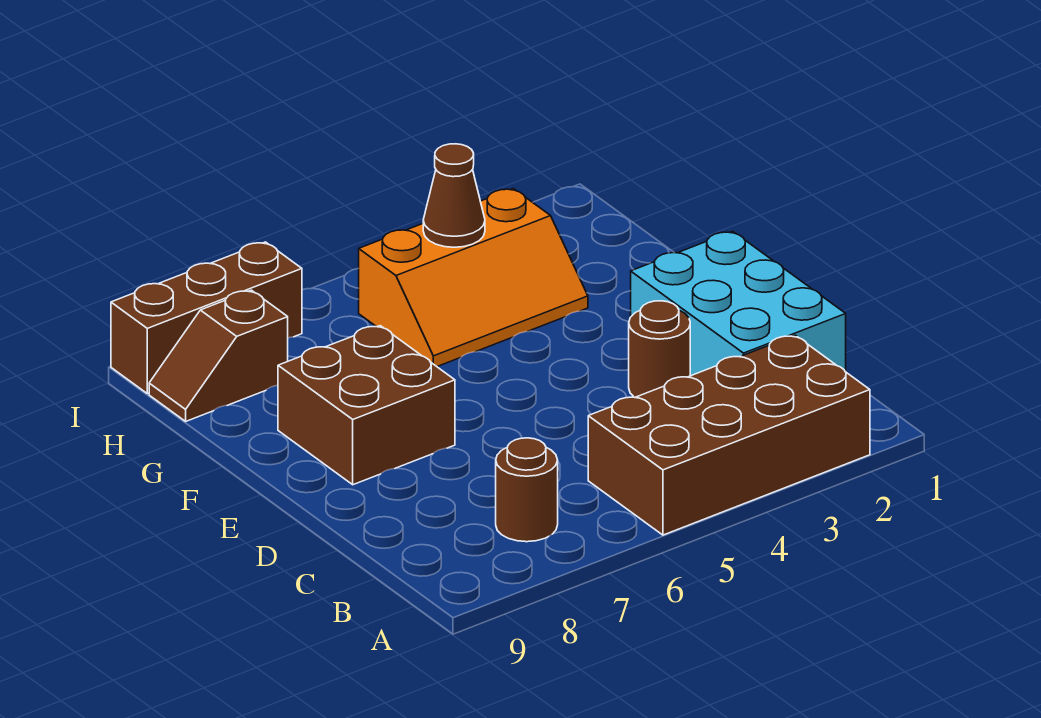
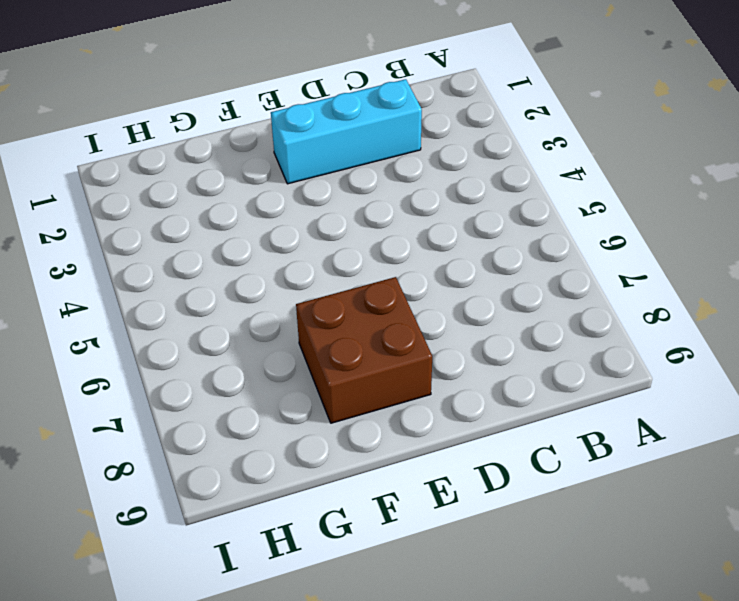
cyan brick C2:E2 level 1 -> cyan brick C1:E2 level 1
none -> brown brick A2:B5 level 1
none -> brown round brick B7 level 1

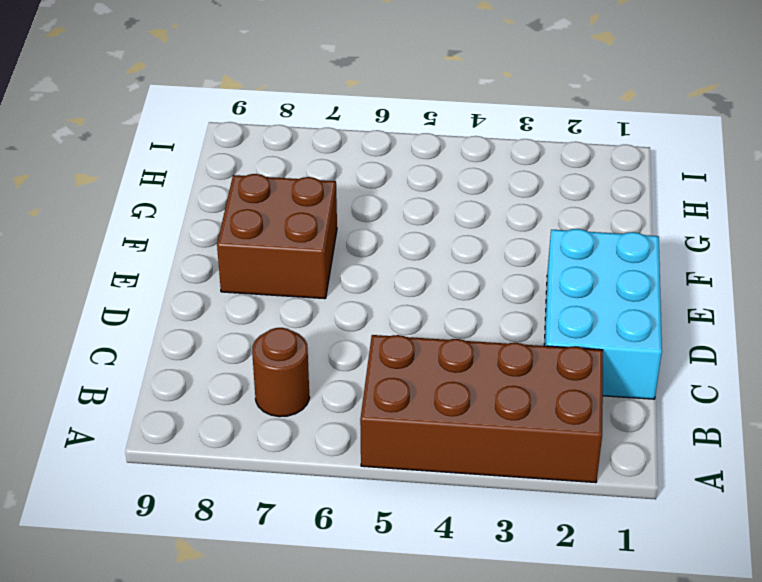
none -> brown round brick D3 level 1
none -> orange slope G3:H5 level 1 top H

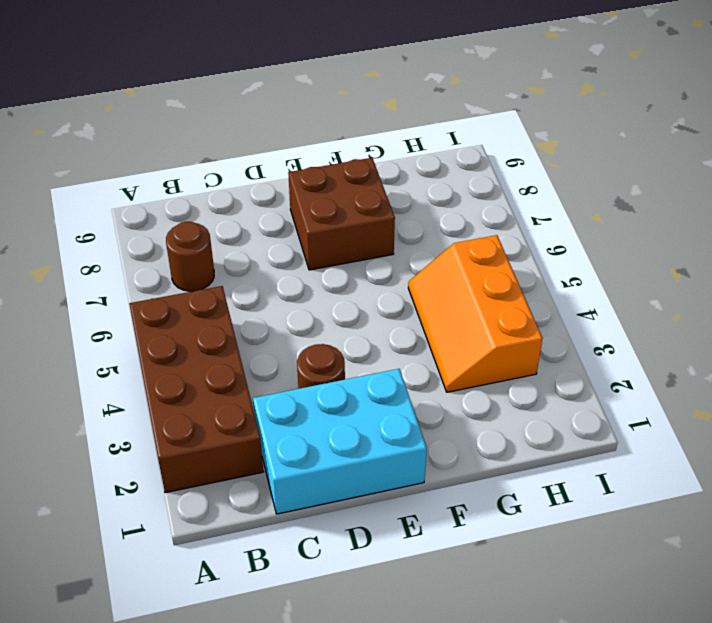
none -> brown slope H8:H9 level 1 top 8
none -> brown brick I7:I9 level 1

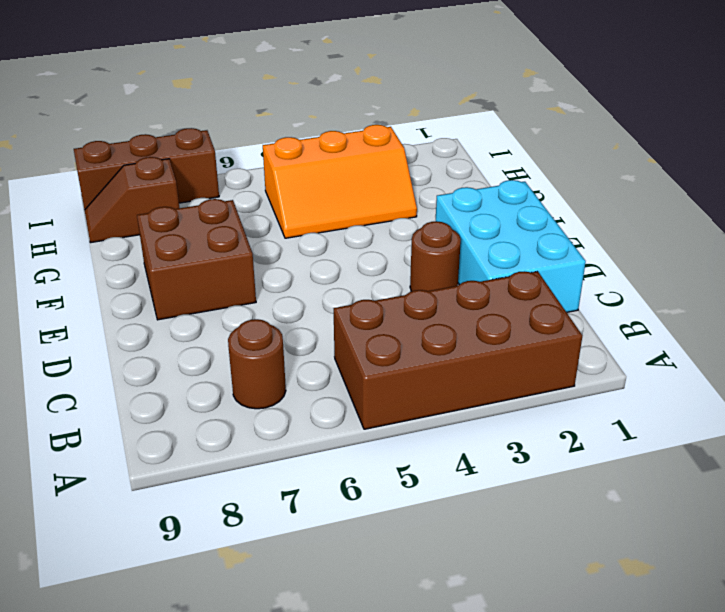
none -> brown cone H4 level 2

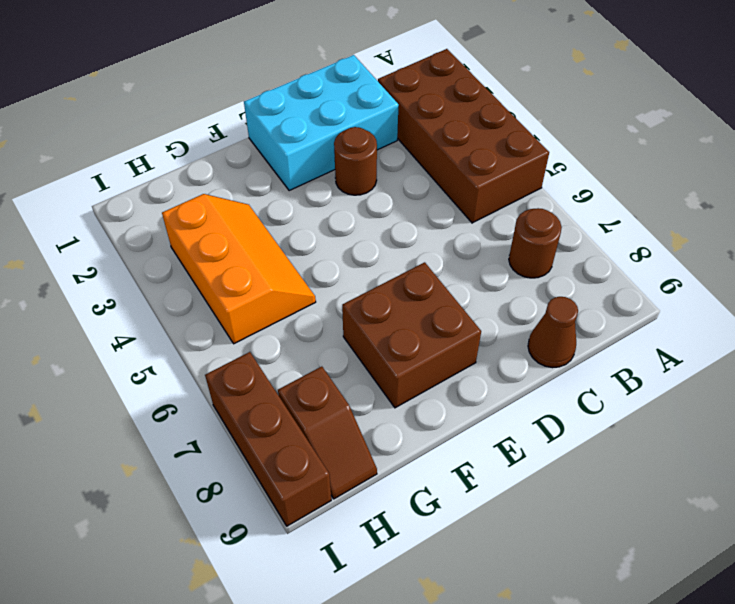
brown cone C9 level 1 -> brown cone H4 level 2

